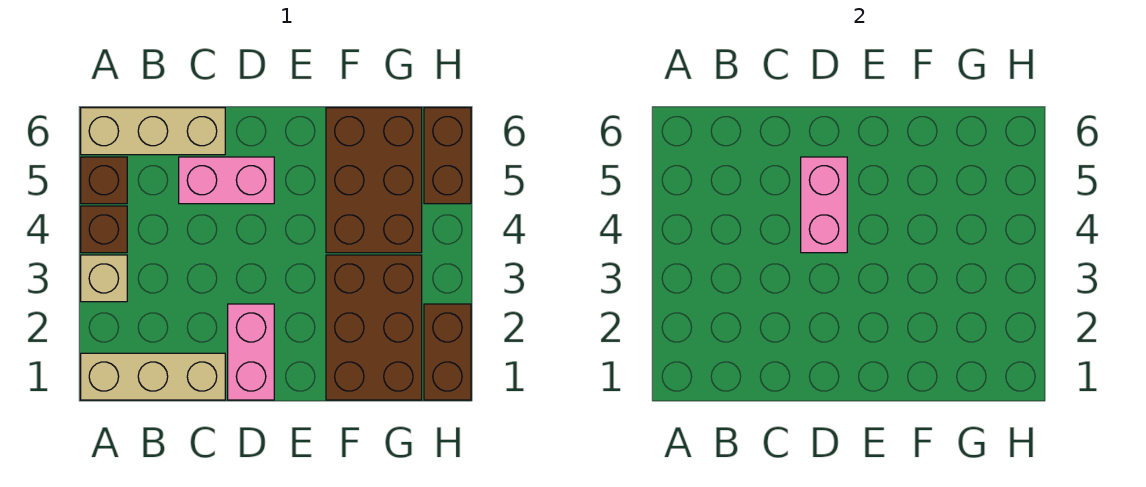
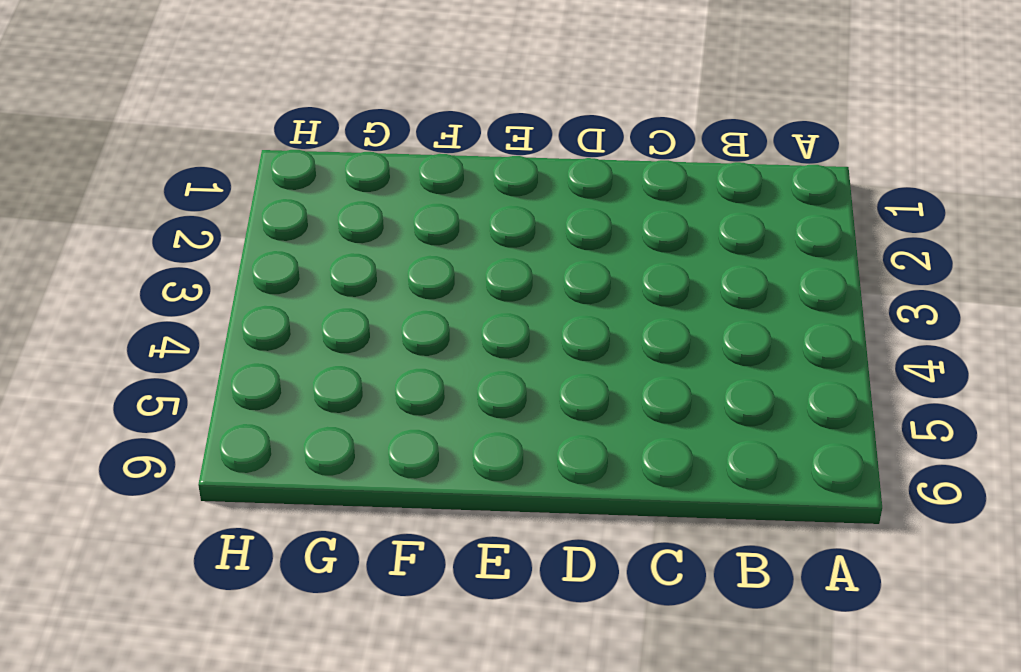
none -> tan brick A1:C1 level 1
none -> tan brick A3 level 1
none -> brown brick A4 level 1

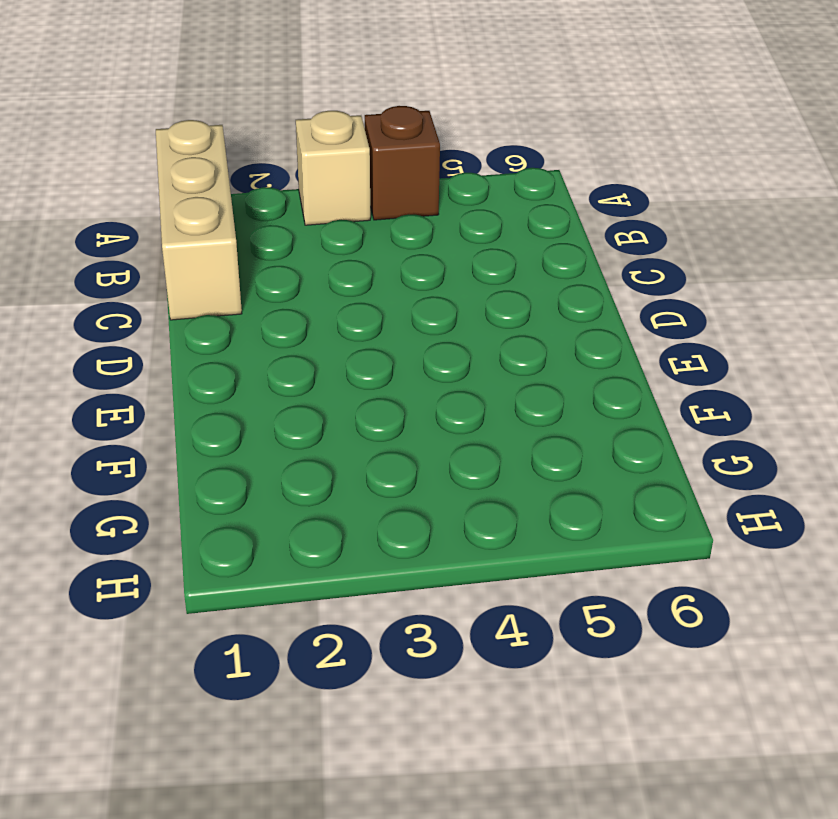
none -> brown brick A5 level 1
none -> tan brick A6:C6 level 1
none -> pink brick C5:D5 level 1

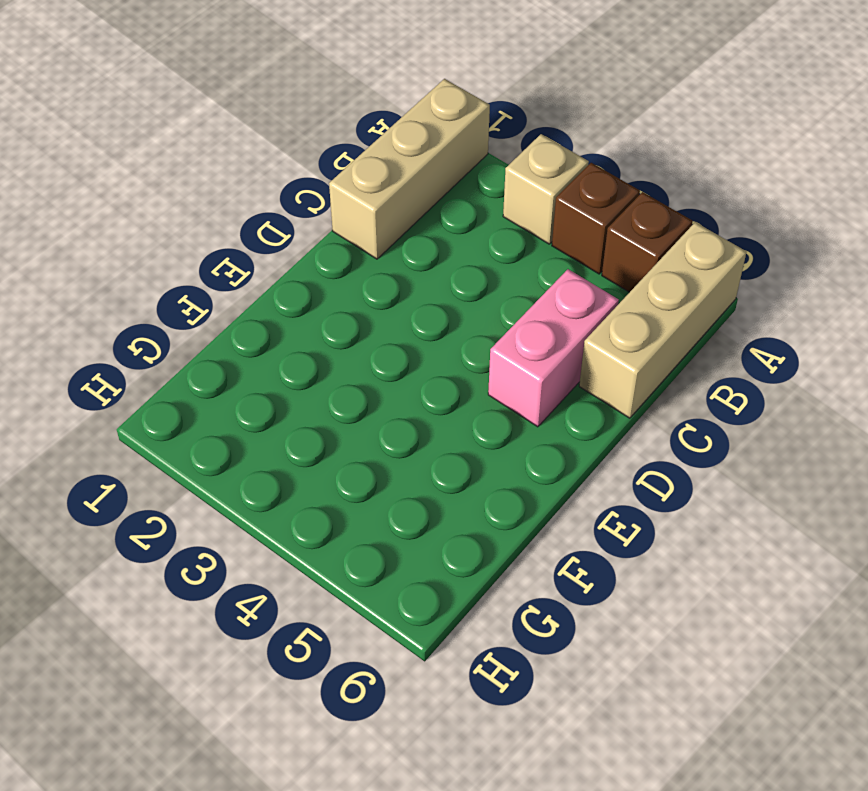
none -> pink brick D1:D2 level 1
none -> brown brick F1:G3 level 1
none -> brown brick F4:G6 level 1

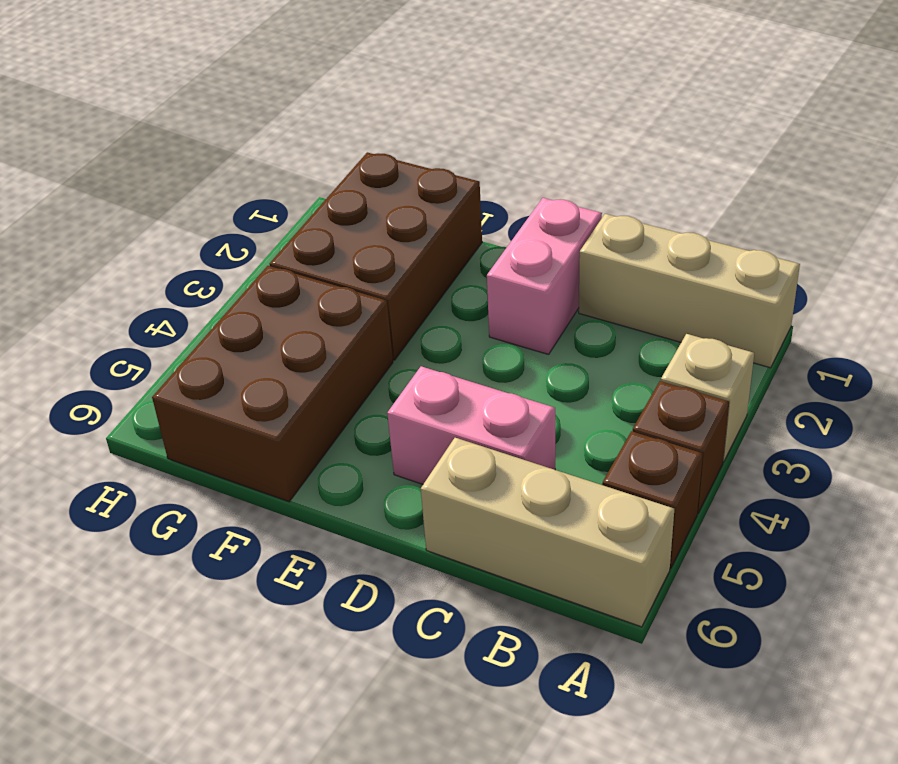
none -> brown brick H1:H2 level 1
none -> brown brick H5:H6 level 1
none -> pink brick D4:D5 level 2

